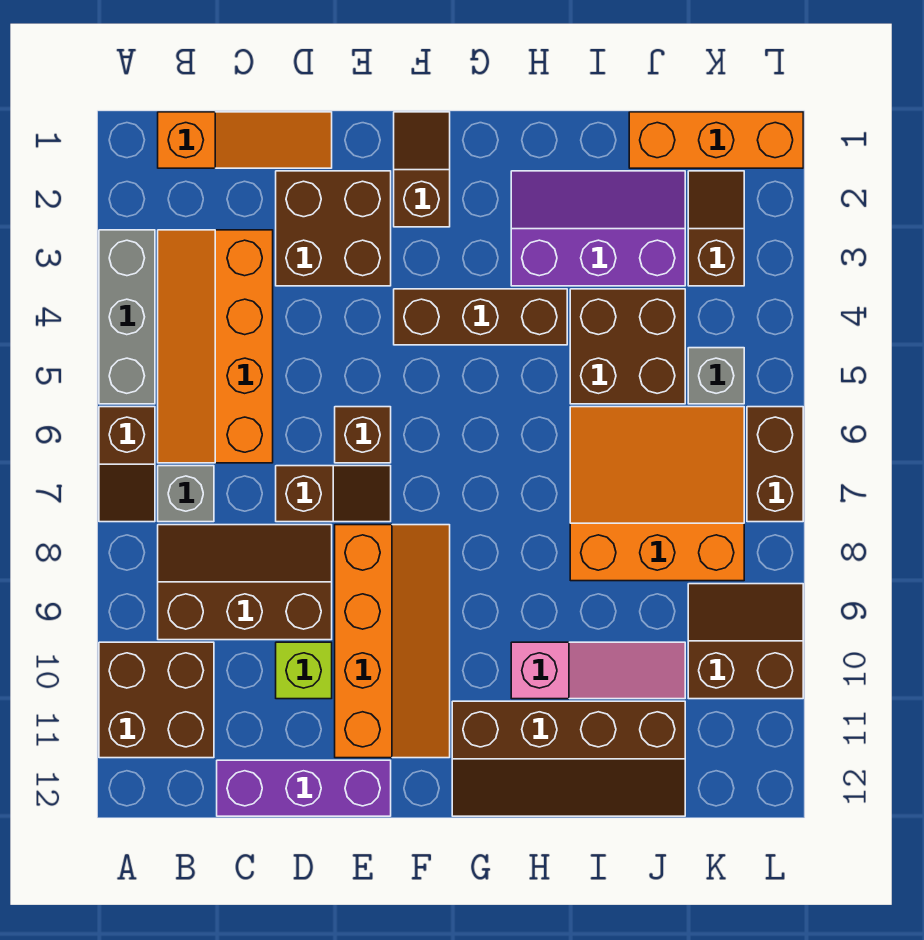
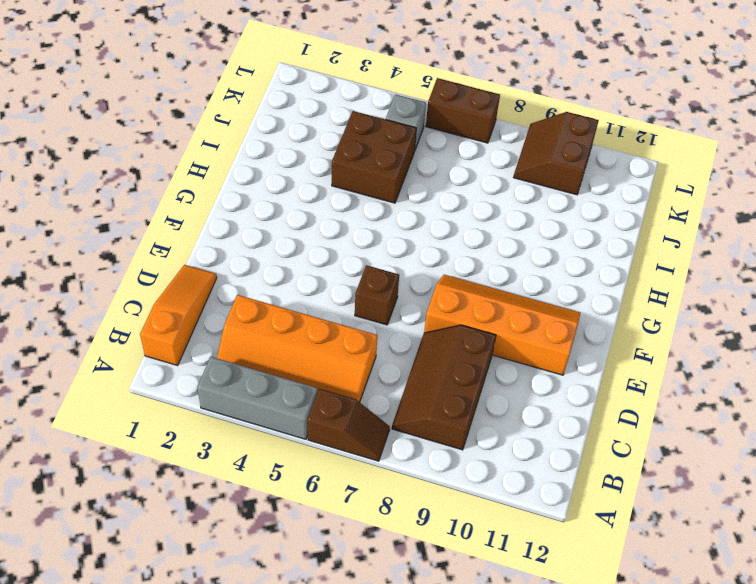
none -> brown brick A10:B11 level 1
none -> grey brick B7 level 1
none -> purple brick C12:E12 level 1

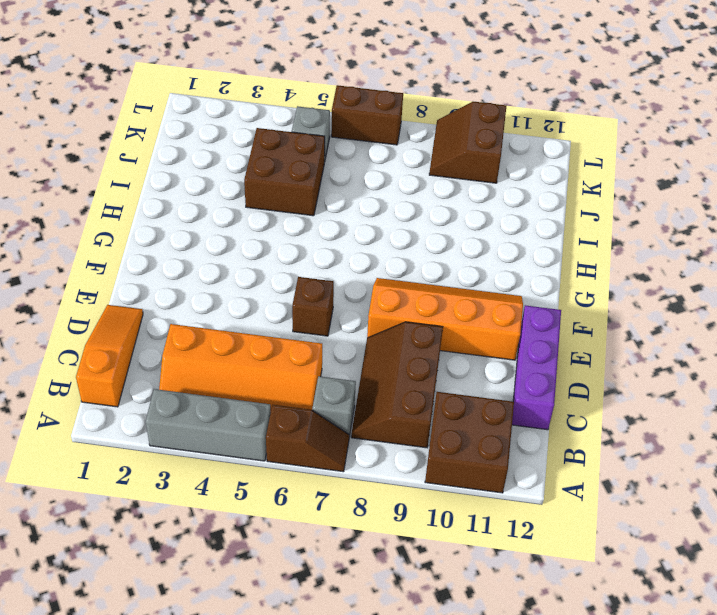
none -> brown brick D2:E3 level 1
none -> brown slope D7:E7 level 1 top D
none -> lime brick D10 level 1

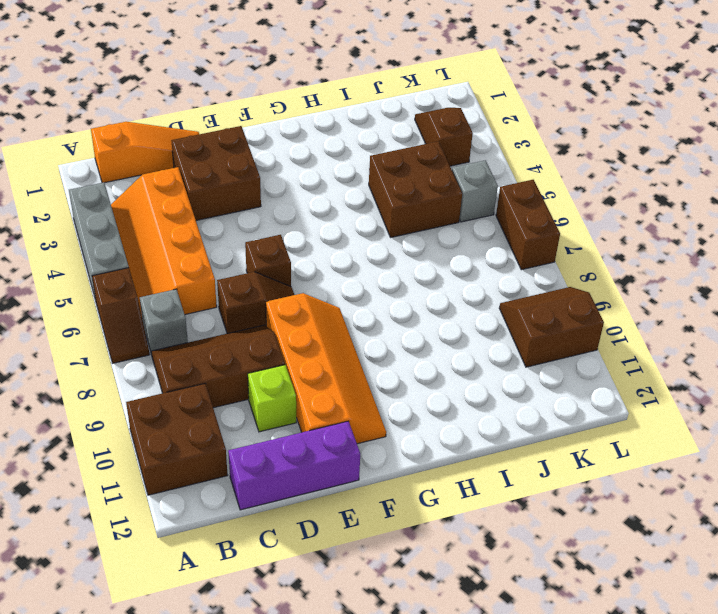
none -> brown slope F1:F2 level 1 top 2
none -> brown brick F4:H4 level 1
none -> brown slope G11:J12 level 1 top 11

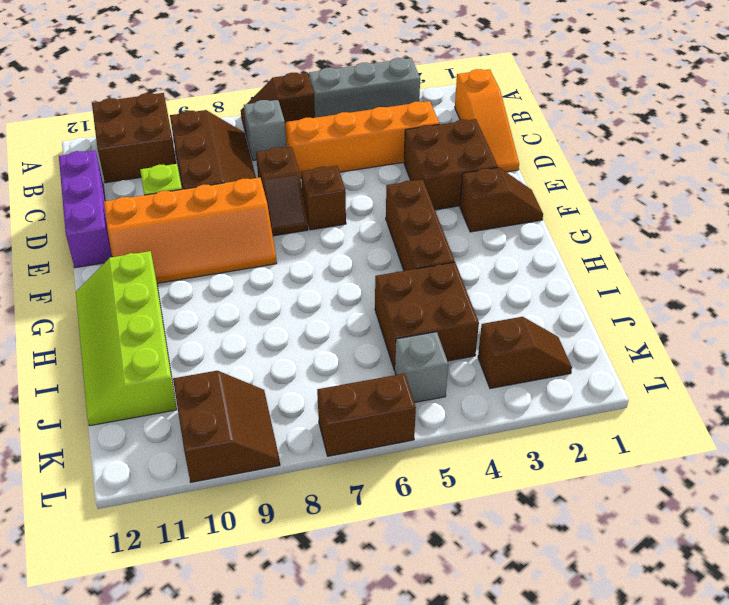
lime slope G11:J12 level 1 top 11 -> brown slope G11:J12 level 1 top 11
none -> purple slope H2:J3 level 1 top 3
none -> pink slope H10:J10 level 1 top H
none -> orange slope I6:K8 level 1 top 8

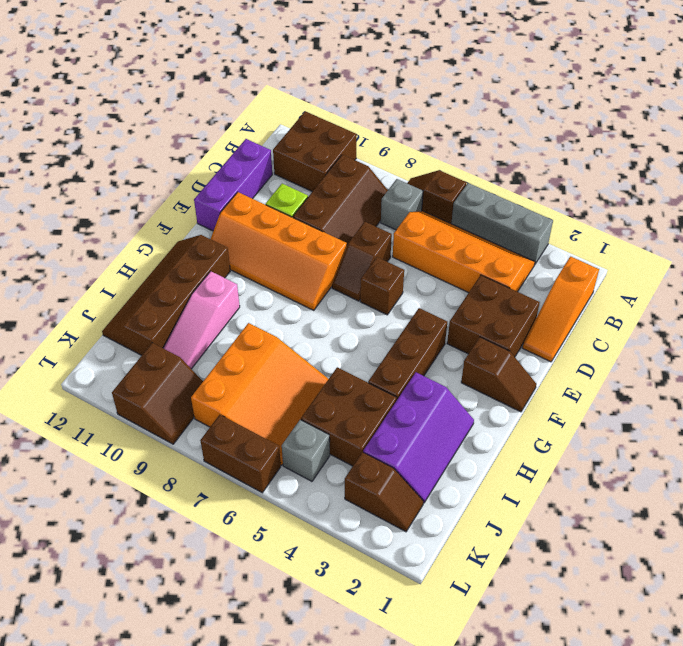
none -> orange brick J1:L1 level 1

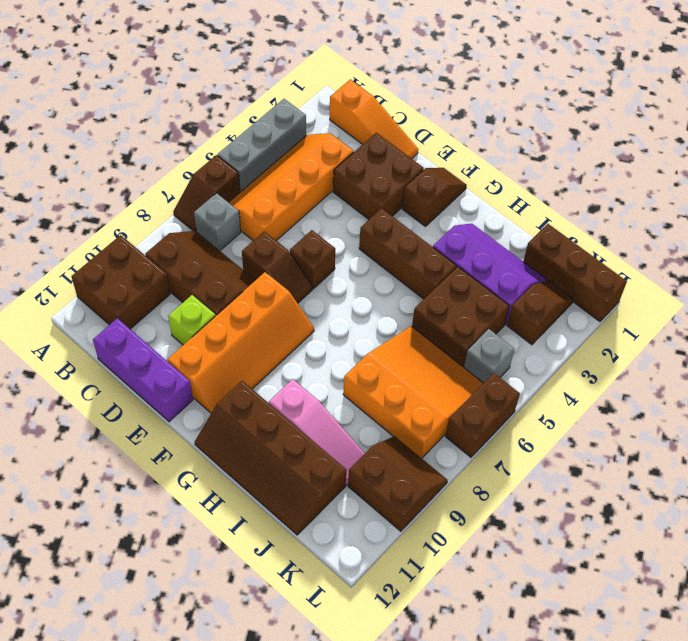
brown brick J1:L1 level 1 -> orange brick J1:L1 level 1

